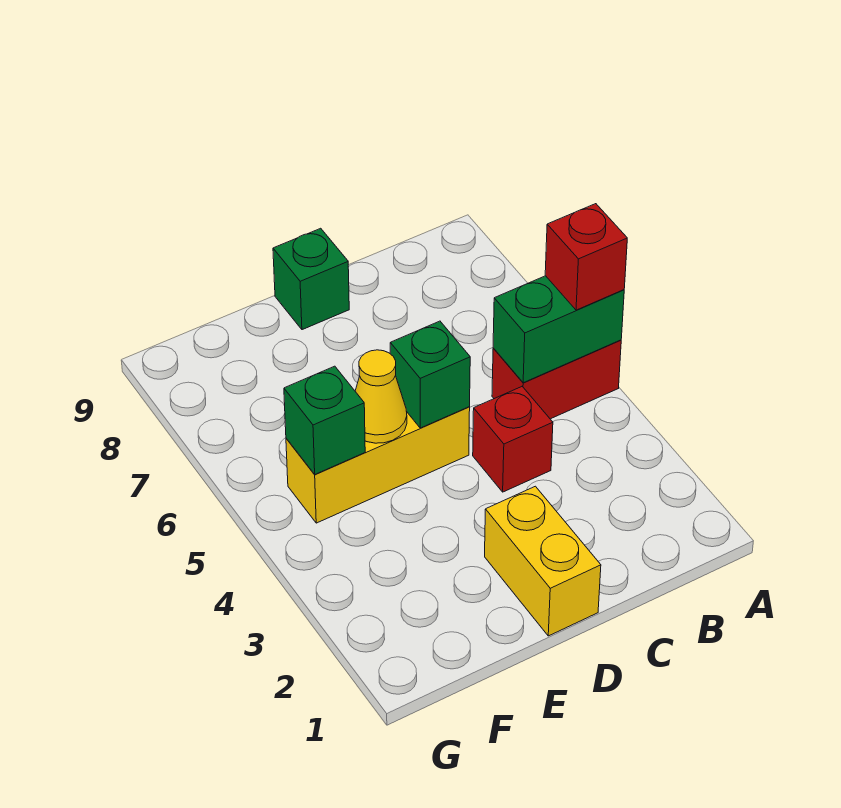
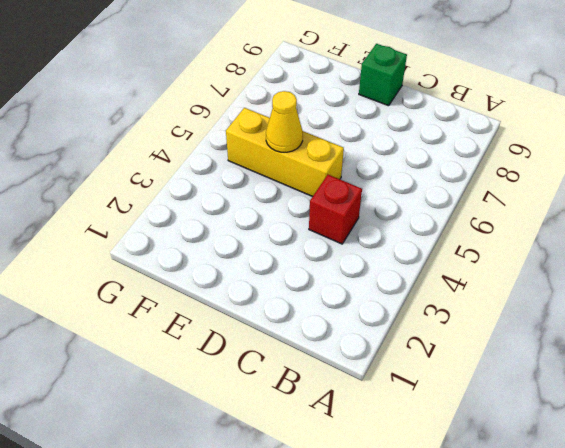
none -> red brick A5:B5 level 1
none -> yellow brick D1:D2 level 1

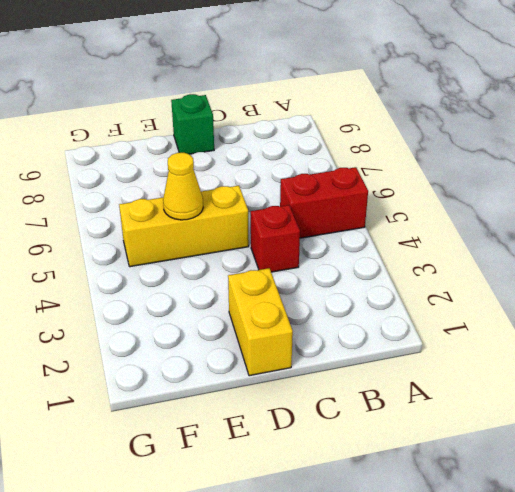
none -> green brick A5:B5 level 2
none -> green brick D5 level 2

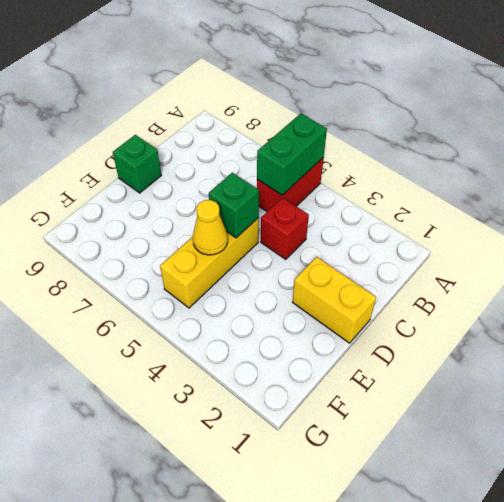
none -> green brick F5 level 2
none -> red brick A5 level 3

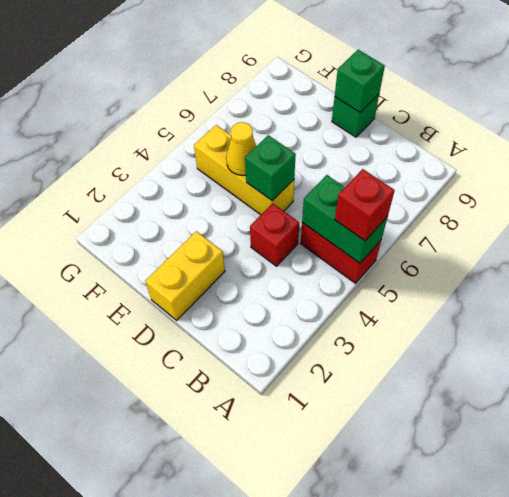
green brick D9 level 2 -> green brick F5 level 2

